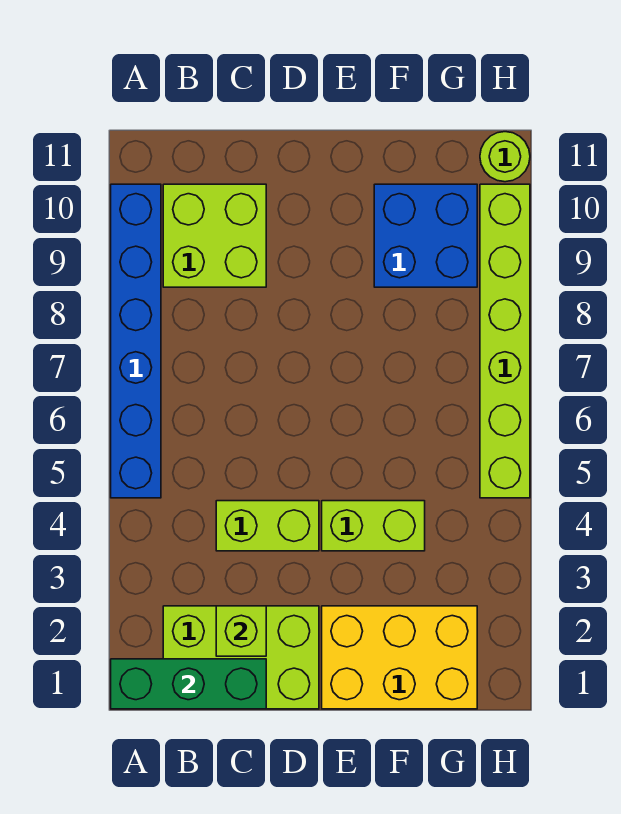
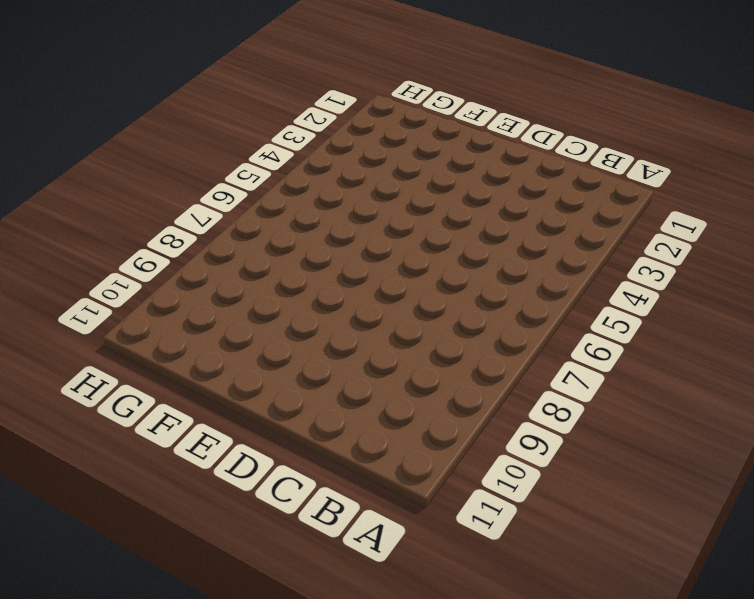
none -> blue brick A5:A10 level 1
none -> lime brick B1:D2 level 1

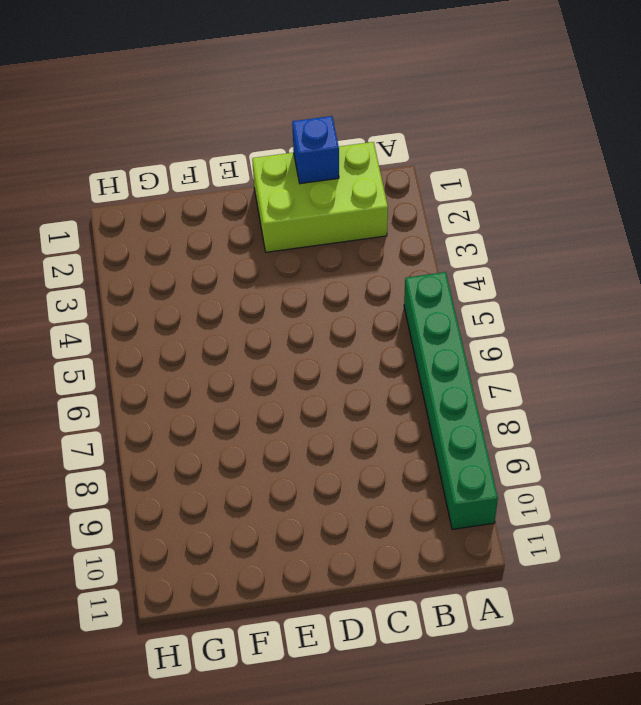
green brick A5:A10 level 1 -> blue brick A5:A10 level 1
blue brick C1 level 2 -> green brick A1:C1 level 2
none -> lime brick B9:C10 level 1
none -> lime brick C4:D4 level 1

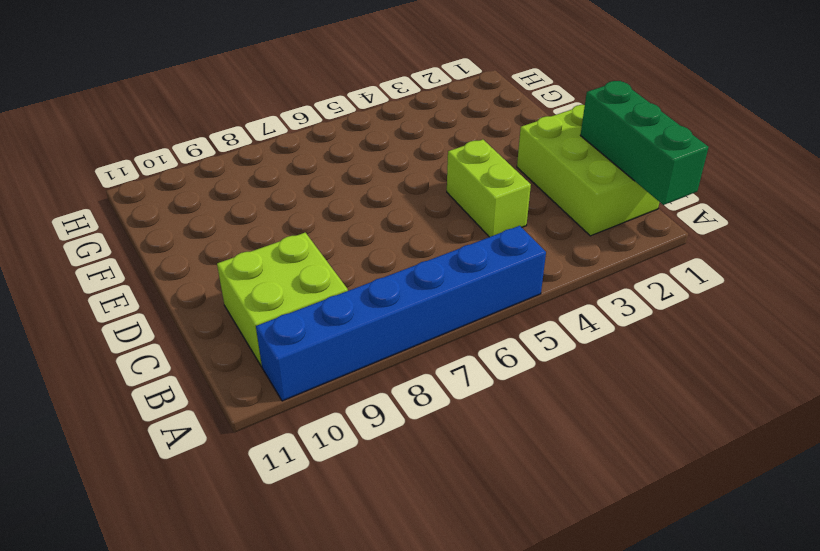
none -> yellow brick E1:G2 level 1
none -> lime brick E4:F4 level 1

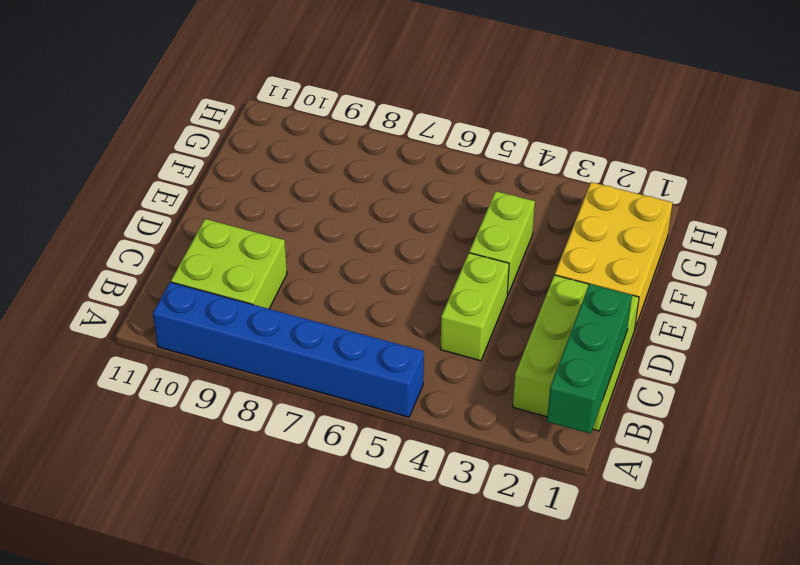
none -> blue brick F9:G10 level 1
none -> lime brick H5:H10 level 1

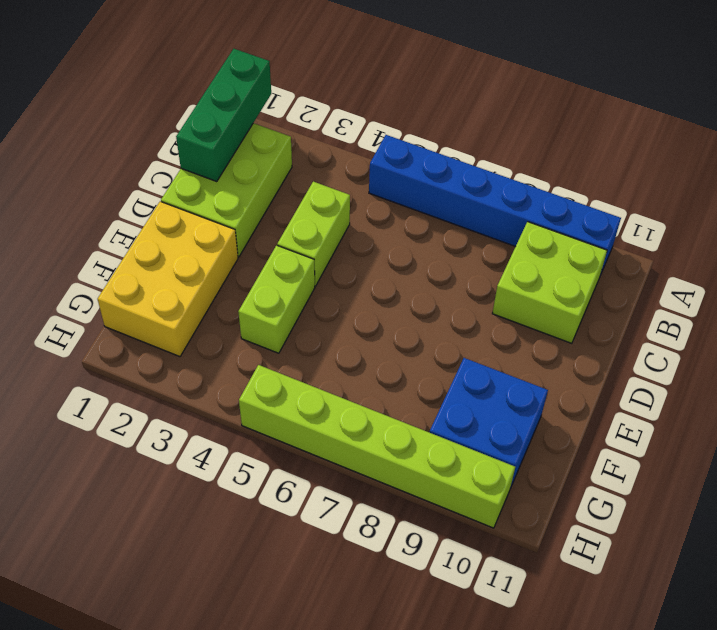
none -> lime round brick H11 level 1
none -> lime brick C2 level 2

